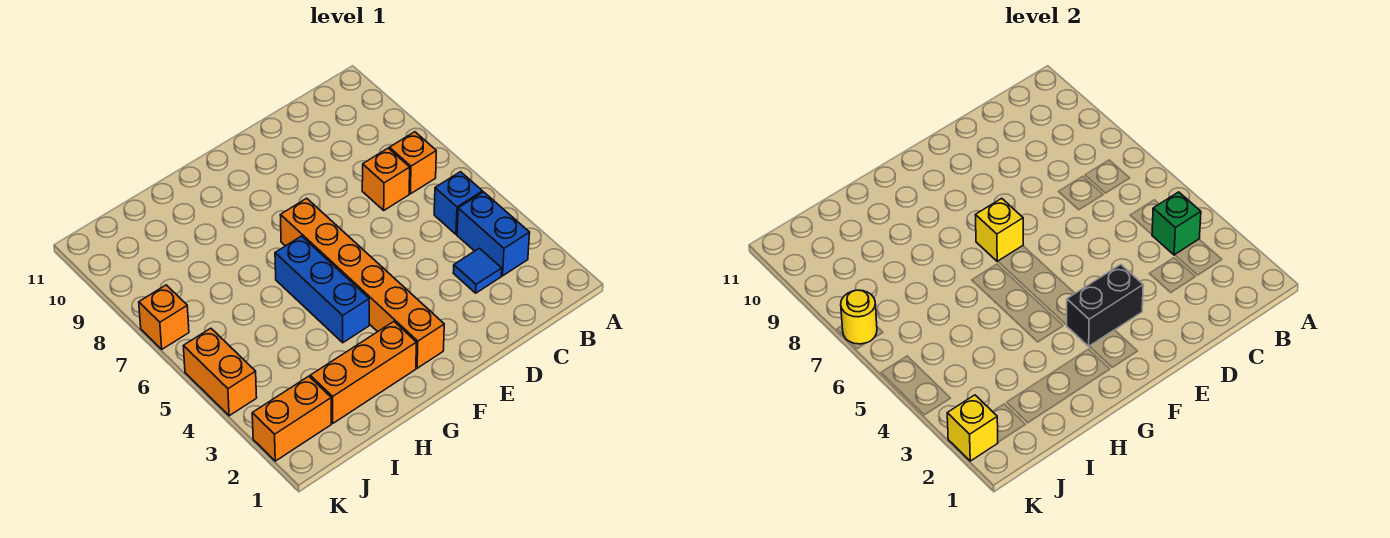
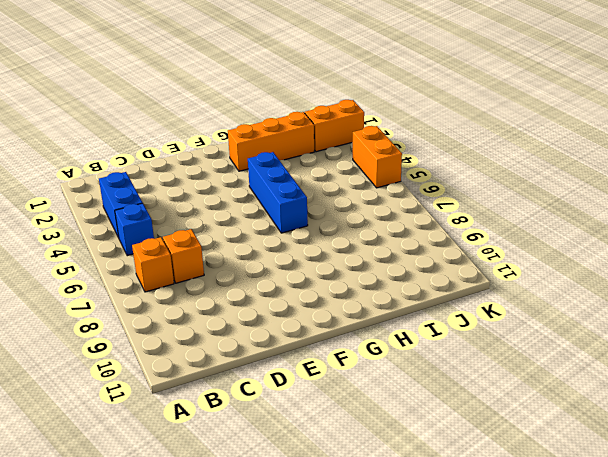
none -> blue tile C3 level 1
none -> orange brick F2:F7 level 1
none -> orange brick K7 level 1

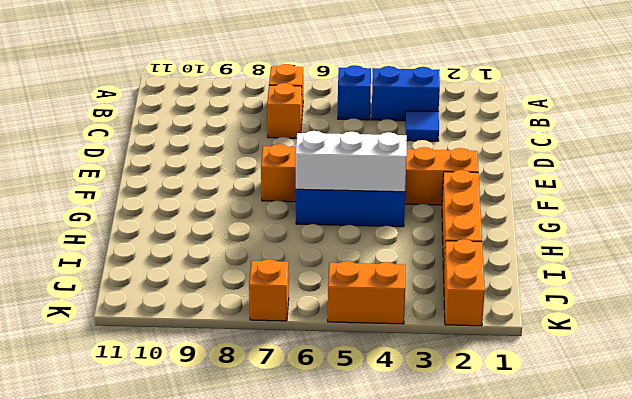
white brick G4:G6 level 2 -> none
none -> green brick B4 level 2
none -> black brick E3:F3 level 2
none -> yellow brick F7 level 2

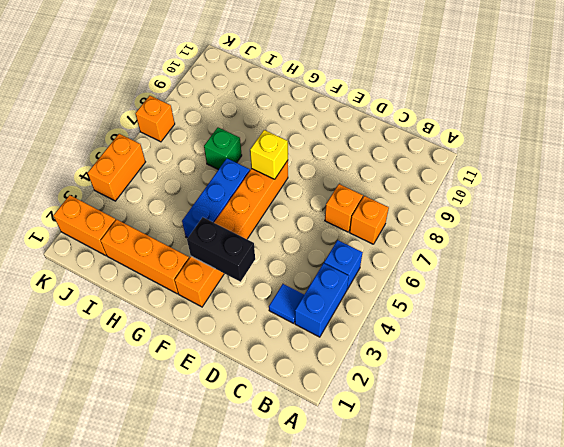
green brick H7 level 1 -> green brick B4 level 2
none -> yellow brick K2 level 2
none -> yellow round brick K7 level 2

